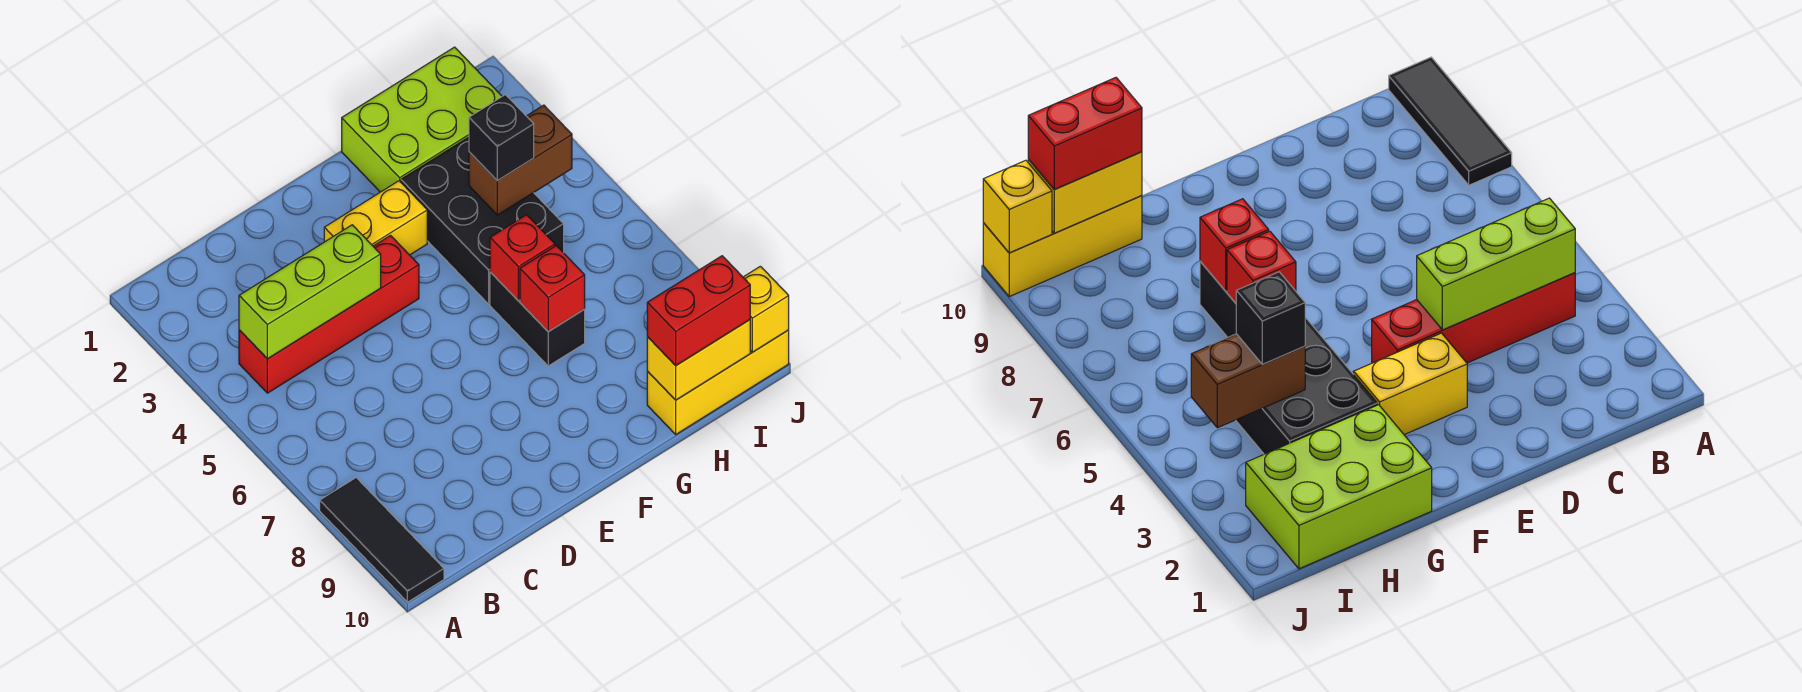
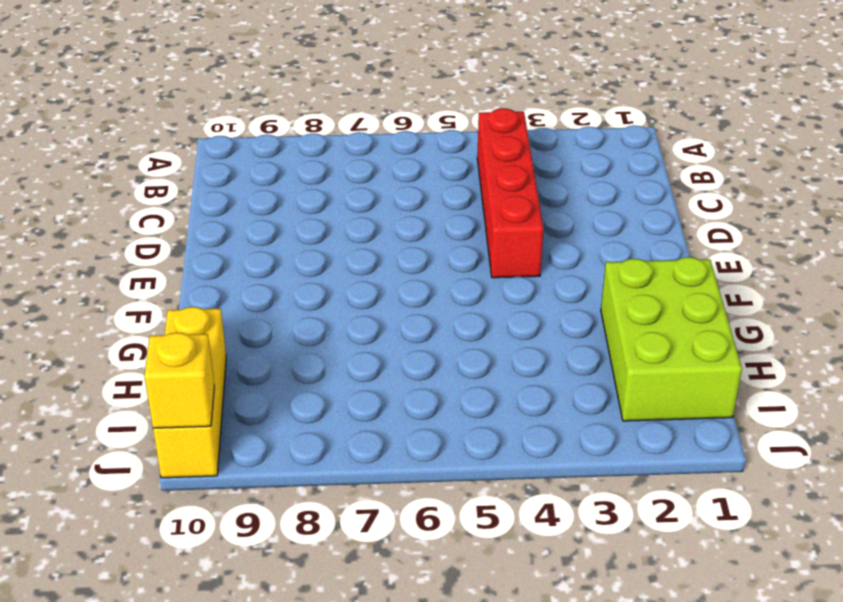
none -> black tile A8:A10 level 1
none -> yellow brick E3:F3 level 1
none -> black brick G3:H5 level 1

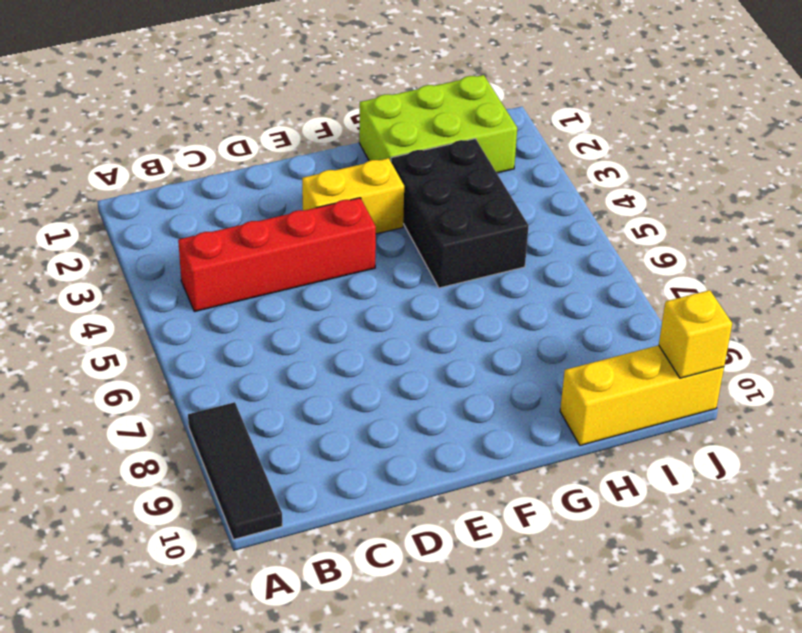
none -> black brick G6:G7 level 1
none -> lime brick B4:D4 level 2
none -> red brick G6 level 2

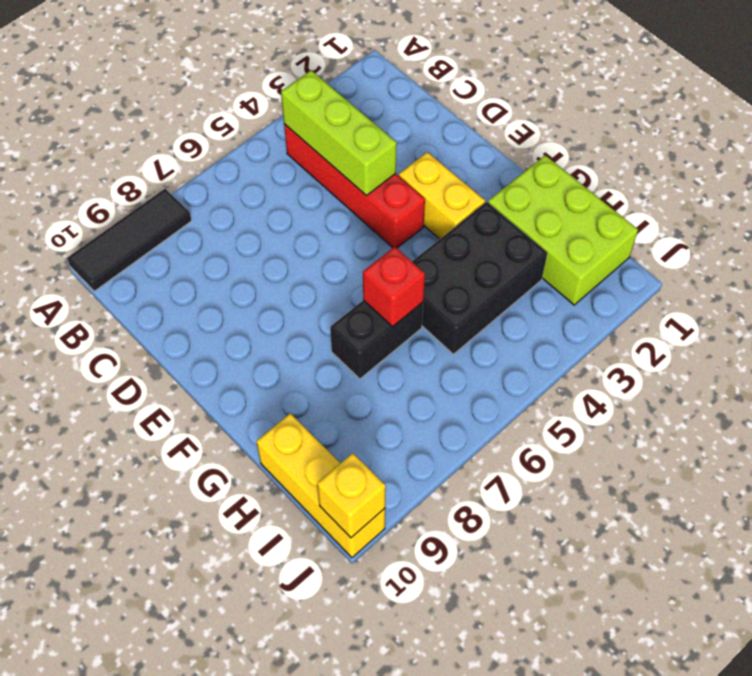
none -> red brick G7 level 2
none -> brown brick H4:I4 level 2
none -> yellow brick H10:I10 level 2

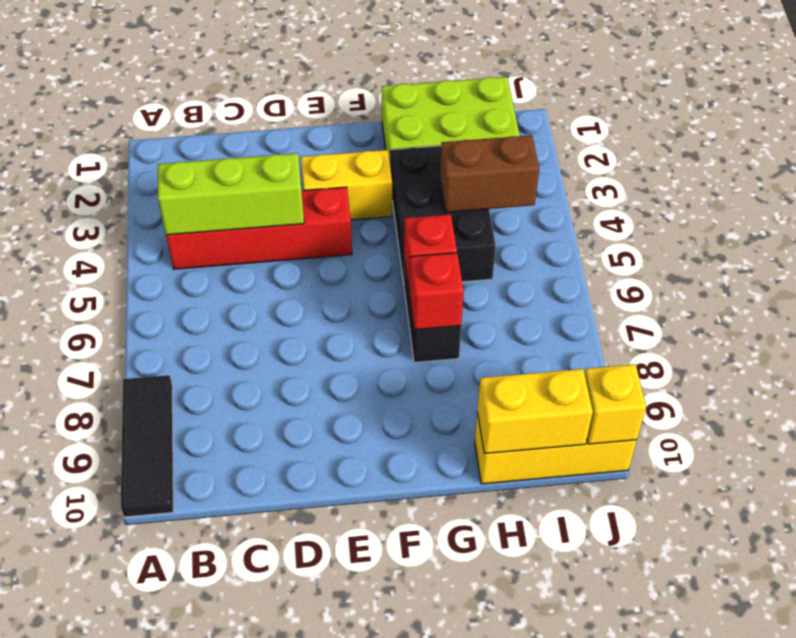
none -> black brick H4 level 3
none -> red brick H10:I10 level 3

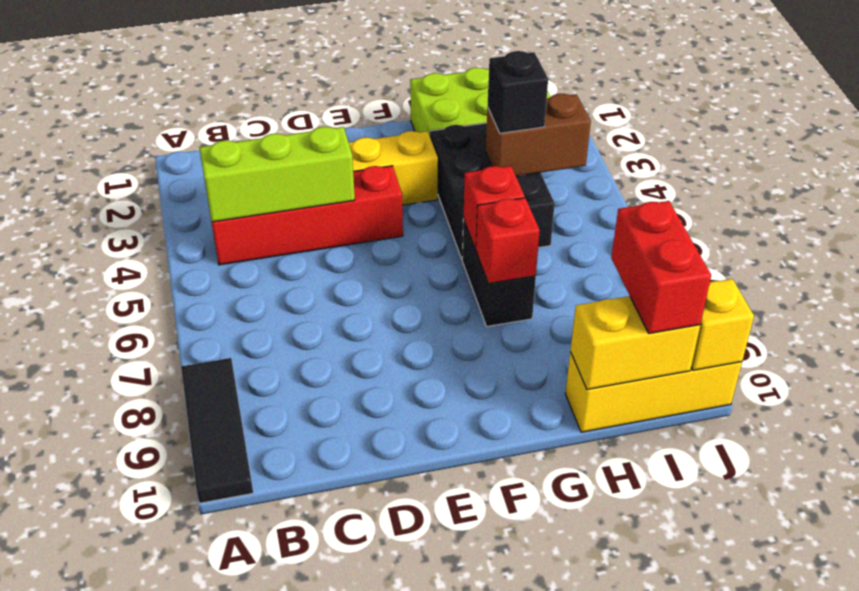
red brick I9:I10 level 3 -> red brick H10:I10 level 3

